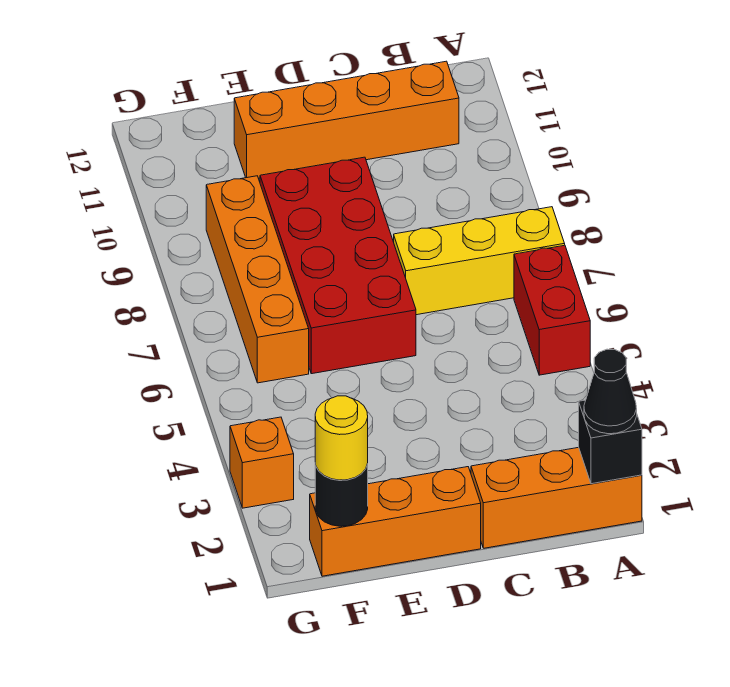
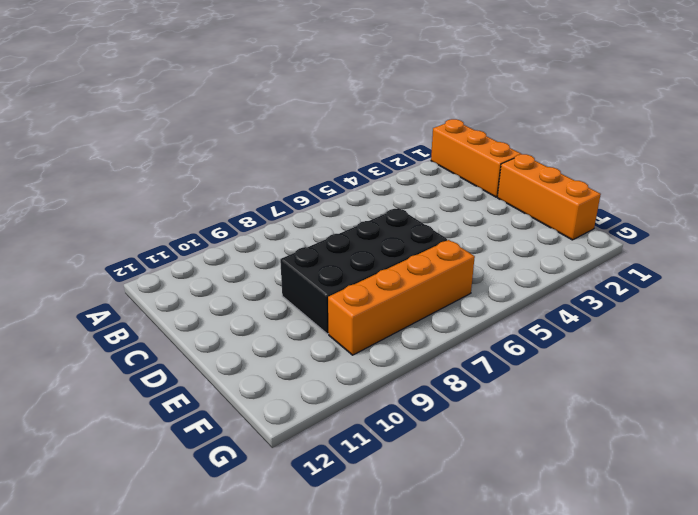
black brick D6:E9 level 1 -> red brick D6:E9 level 1
none -> red brick A5:A6 level 1
none -> yellow brick A7:C7 level 1
none -> orange brick B11:E11 level 1

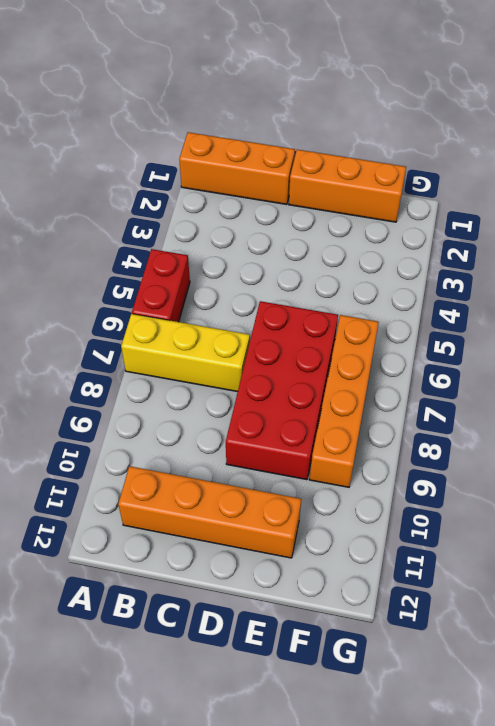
none -> orange brick G3 level 1
none -> black brick A1 level 2
none -> black round brick F1 level 2

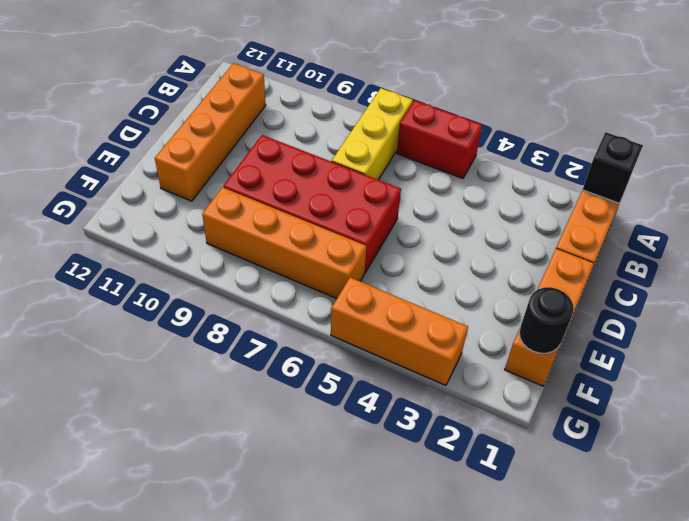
orange brick G3:G5 level 1 -> orange brick G3 level 1
none -> black cone A1 level 3
none -> yellow round brick F1 level 3

